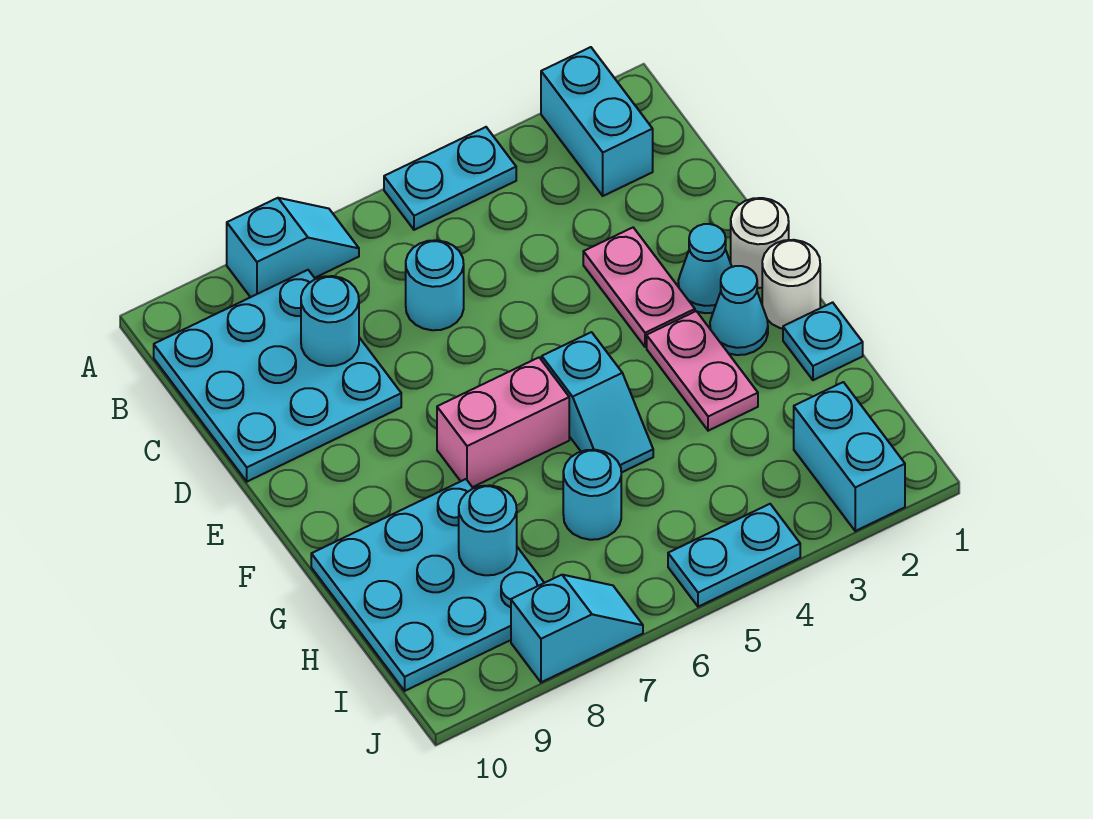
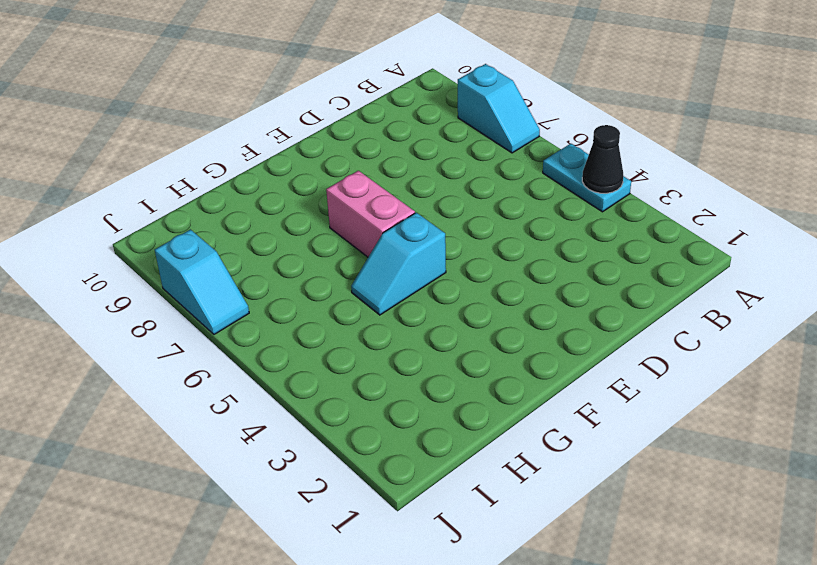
black cone A4 level 2 -> none
none -> cyan brick A2:B2 level 1
none -> cyan plate B8:D10 level 1
none -> cyan round brick C6 level 1

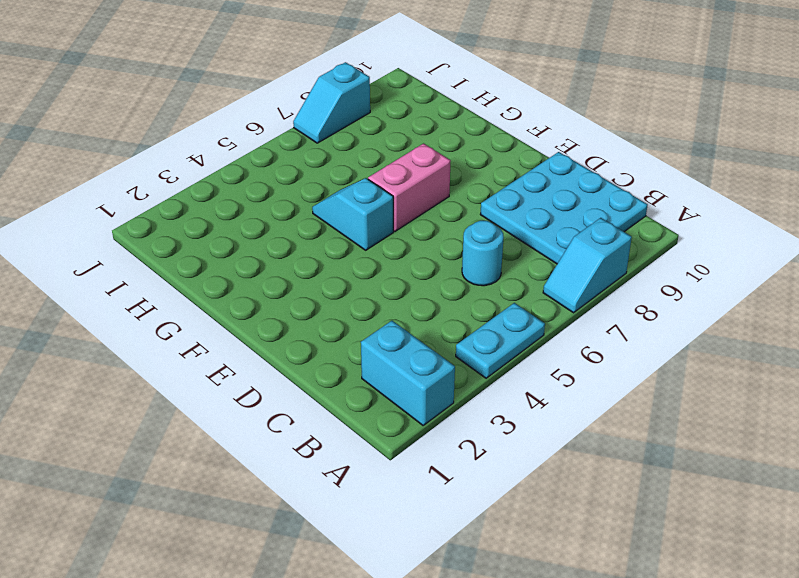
none -> pink plate D3:E3 level 1
none -> white round brick E1 level 1
none -> cyan cone E2 level 1

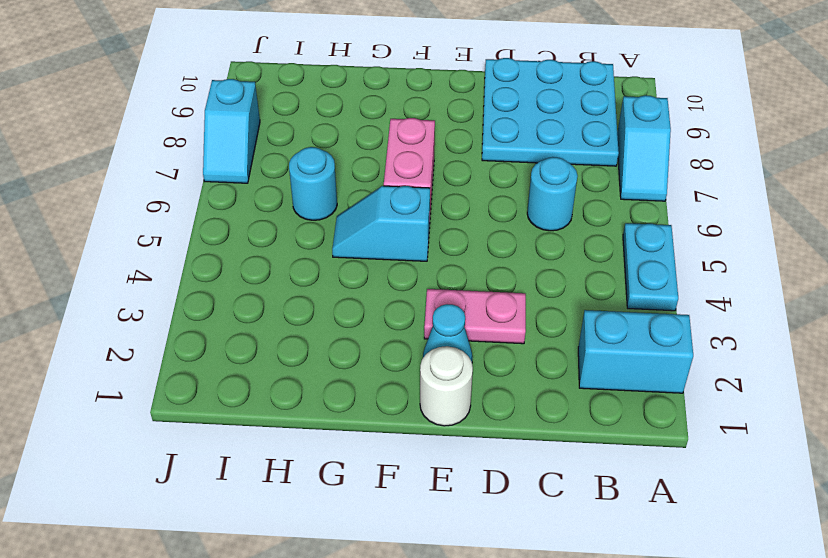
none -> white round brick F1 level 1
none -> cyan cone F2 level 1
none -> pink plate F3:G3 level 1

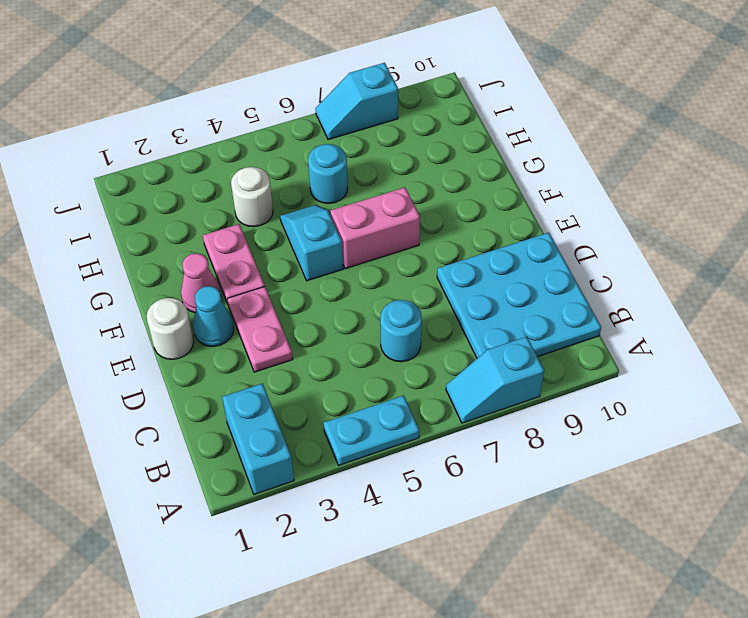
pink cone F2 level 1 -> cyan cone F2 level 1
white round brick H4 level 1 -> white round brick F1 level 1
none -> cyan plate G1 level 1
none -> cyan plate G8:I10 level 1
none -> cyan brick I2:J2 level 1

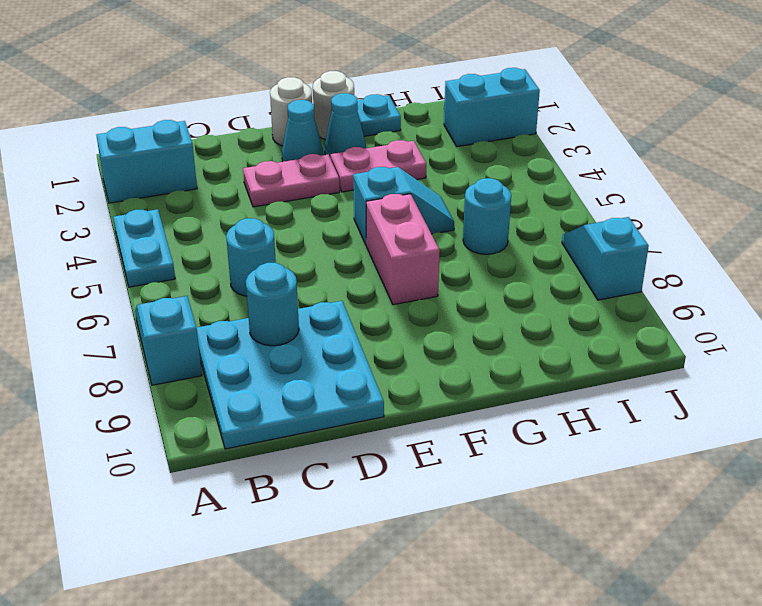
none -> cyan plate G8:I10 level 1
none -> cyan plate J4:J5 level 1
none -> cyan round brick H8 level 2

